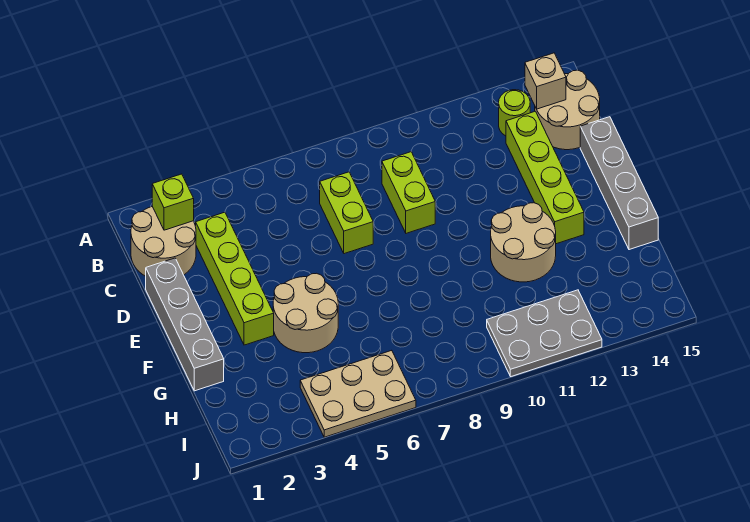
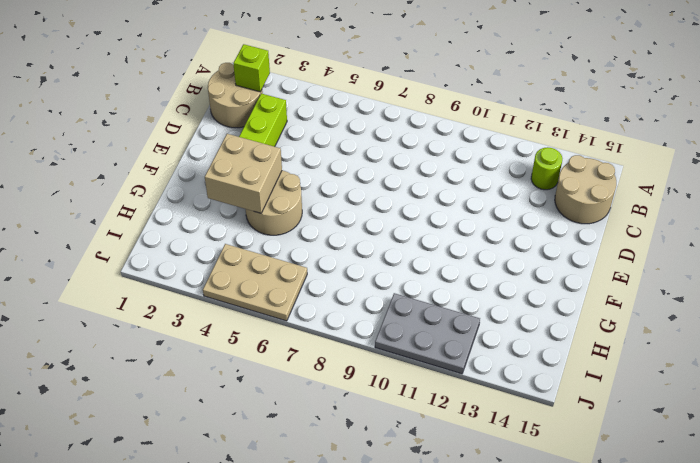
tan brick F3:G4 level 2 -> none
none -> lime brick C7:D7 level 1
none -> lime brick C9:D9 level 1
none -> lime brick C13:F13 level 1

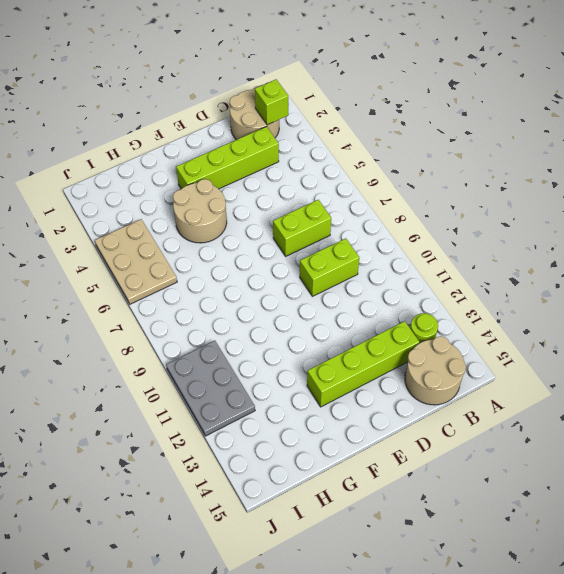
none -> grey brick D1:G1 level 1
none -> grey brick D15:G15 level 1
none -> tan round brick F11:G12 level 1

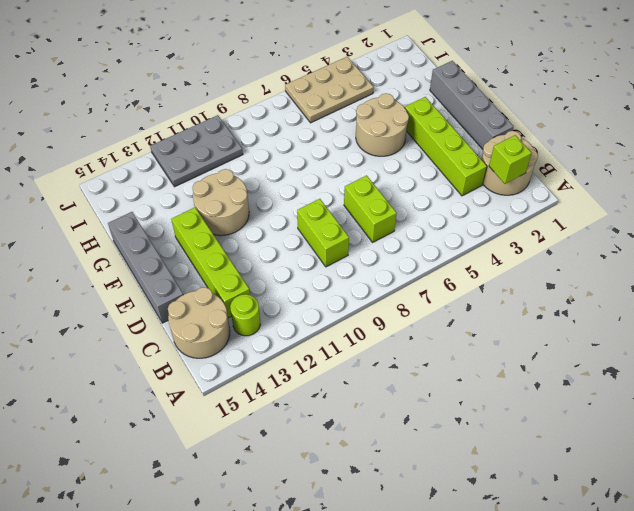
none -> tan brick B14 level 2

